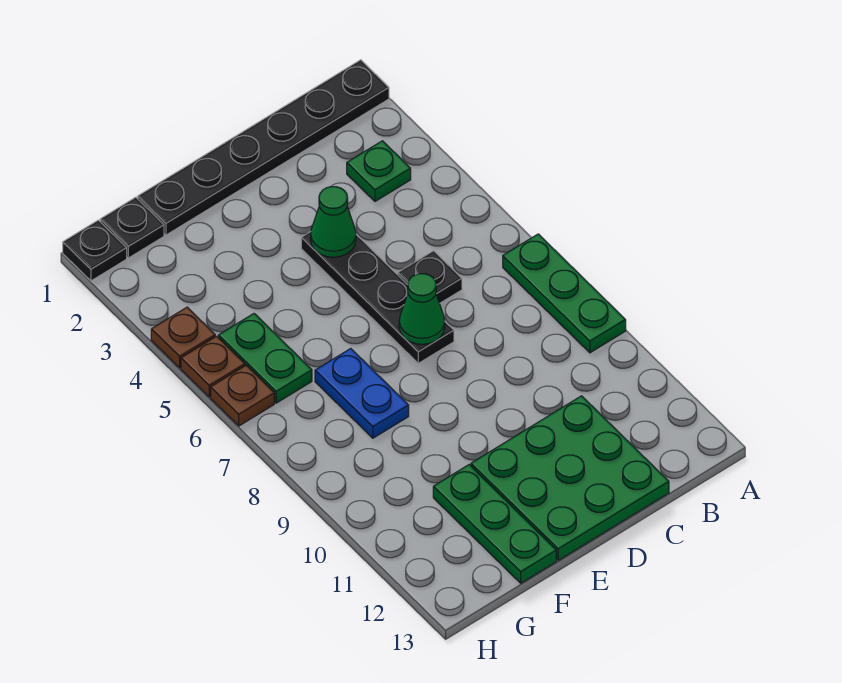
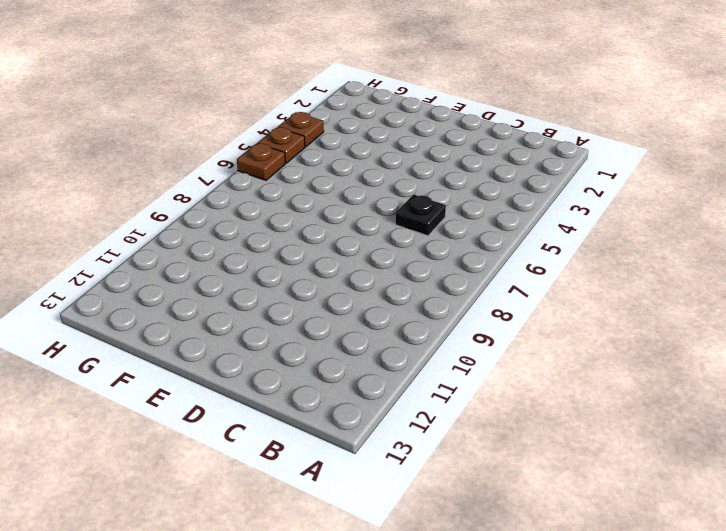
none -> black plate A1:F1 level 1
none -> green plate A7:A9 level 1
none -> green plate B3 level 1

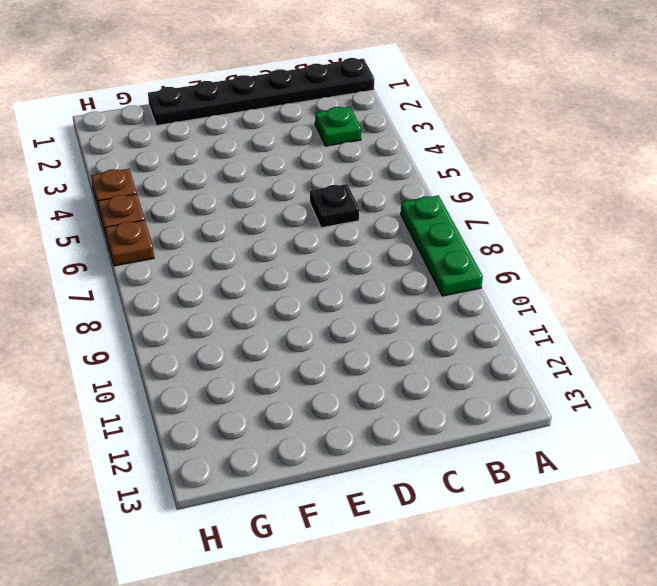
none -> green plate C11:E13 level 1
none -> black plate D4:D7 level 1
none -> blue plate F7:F8 level 1

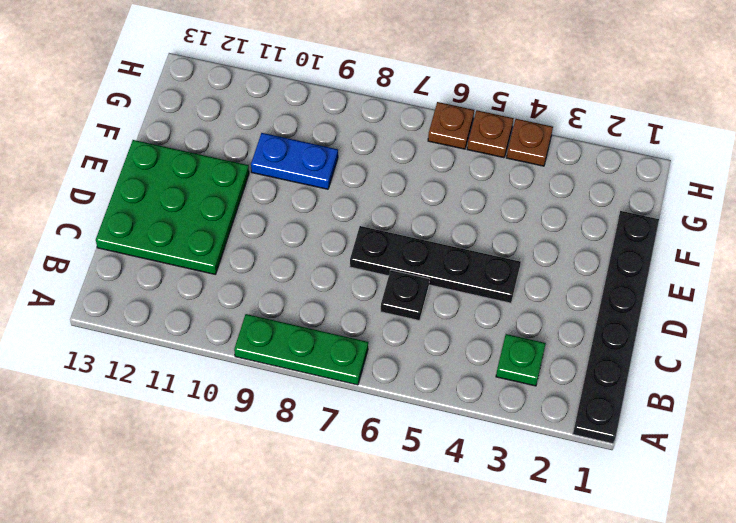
blue plate F9:F10 level 1 -> blue plate F7:F8 level 1
none -> green plate F11:F13 level 1
none -> black plate G1 level 1
none -> green plate G5:G6 level 1

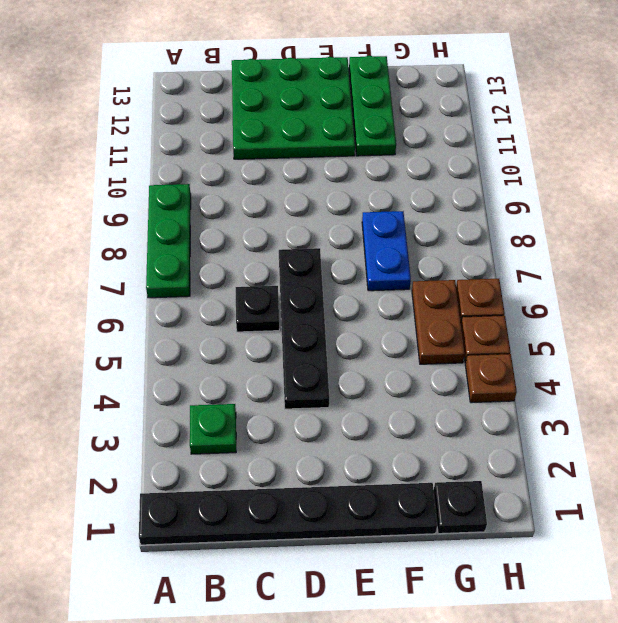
brown plate G5:G6 level 1 -> green plate G5:G6 level 1
none -> black plate H1 level 1
none -> green cone D4 level 2
none -> green cone D7 level 2

